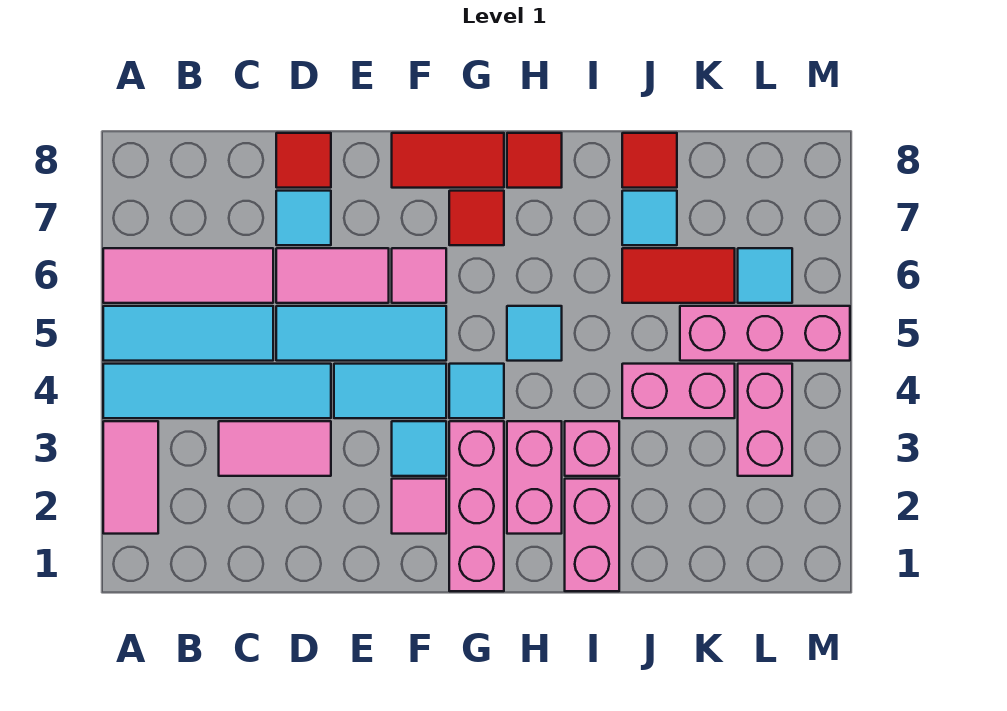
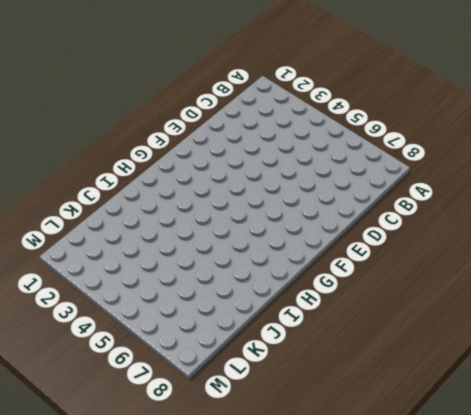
none -> pink tile A2:A3 level 1
none -> cyan tile A4:D4 level 1
none -> cyan tile A5:C5 level 1

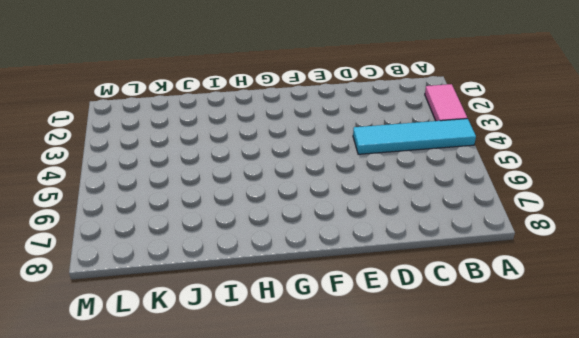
none -> cyan tile A5:C5 level 1
none -> pink tile A6:C6 level 1
none -> pink tile C3:D3 level 1

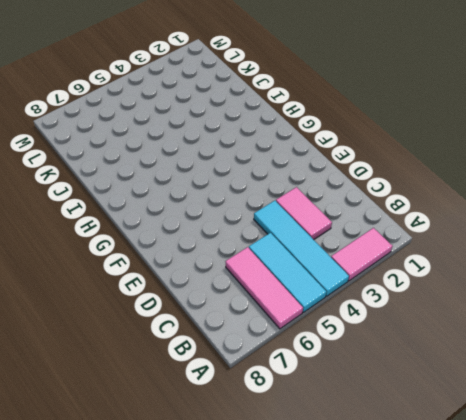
none -> cyan tile D5:F5 level 1
none -> pink tile D6:E6 level 1
none -> cyan tile D7 level 1

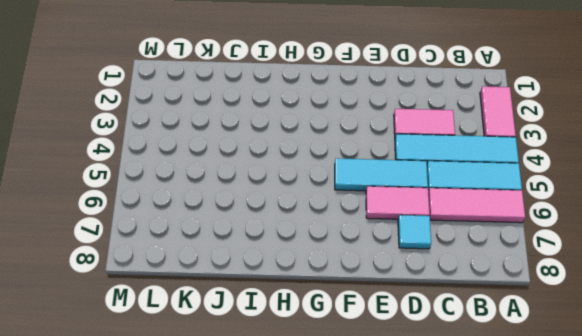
none -> red tile D8 level 1
none -> cyan tile E4:F4 level 1
none -> pink tile F2 level 1

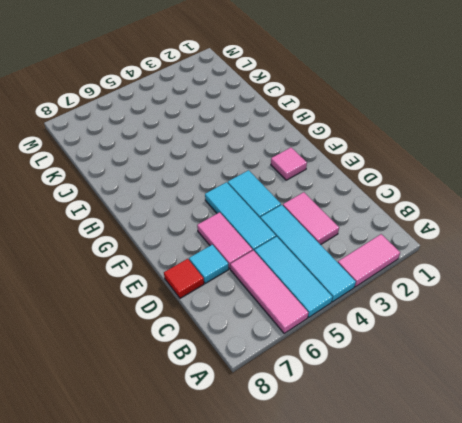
none -> cyan tile F3 level 1
none -> pink tile F6 level 1
none -> red tile F8:G8 level 1

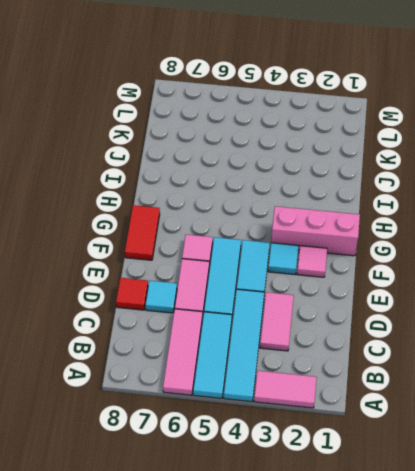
none -> cyan tile G4 level 1
none -> red tile G7 level 1
none -> pink brick H2:H3 level 1

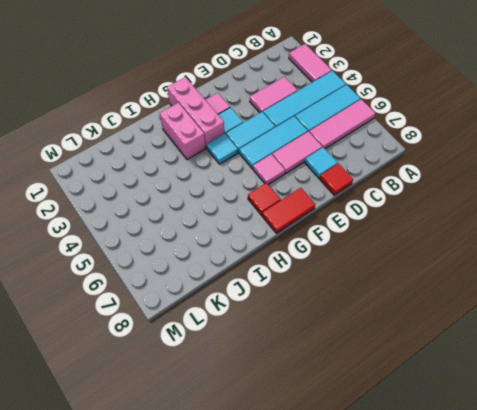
none -> cyan tile H5 level 1
none -> red tile H8 level 1
none -> pink brick I1:I2 level 1

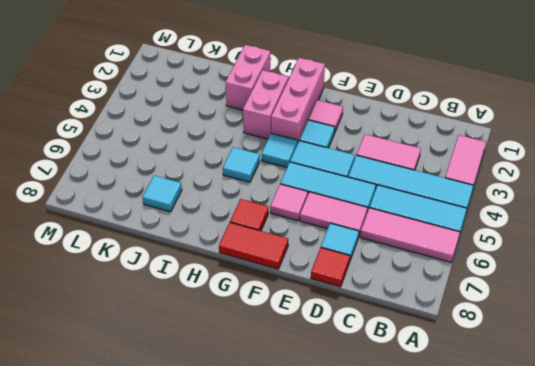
none -> red tile H8 level 1
none -> pink brick I3 level 1
none -> pink brick J4:K4 level 1

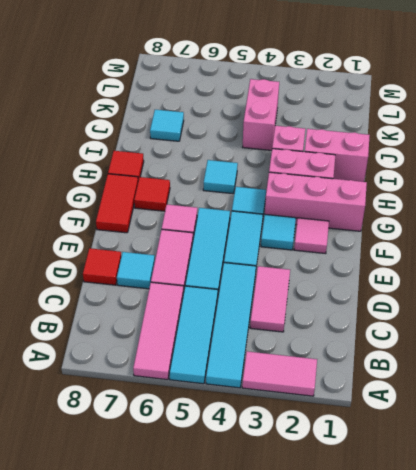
none -> red tile J6:K6 level 1
none -> red tile J8 level 1
none -> pink brick K5:M5 level 1

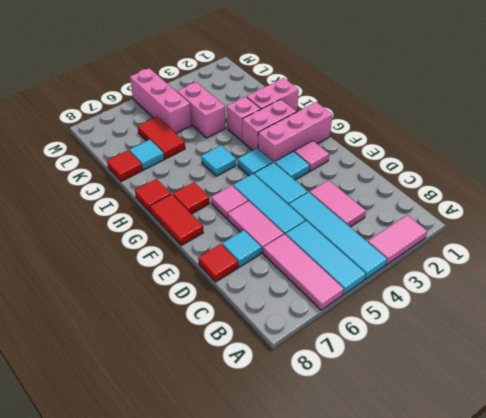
none -> pink brick L3:L4 level 1
none -> cyan tile L6 level 1

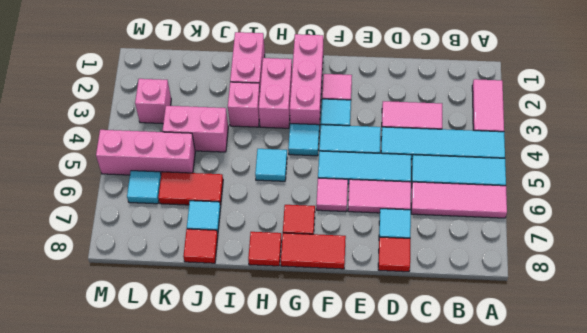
pink brick L3 level 1 -> pink brick L3:L4 level 1

